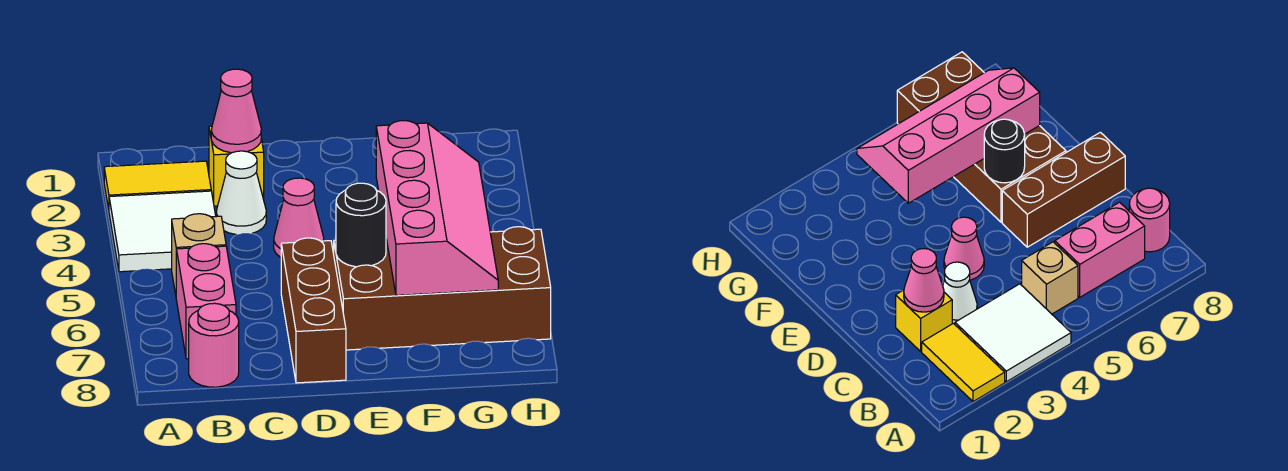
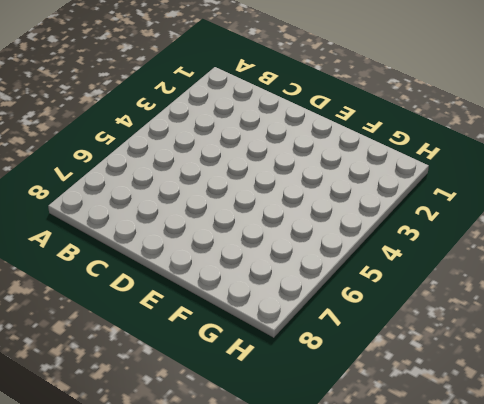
none -> yellow tile A2:B2 level 1
none -> white tile A3:B4 level 1
none -> tan brick B5 level 1

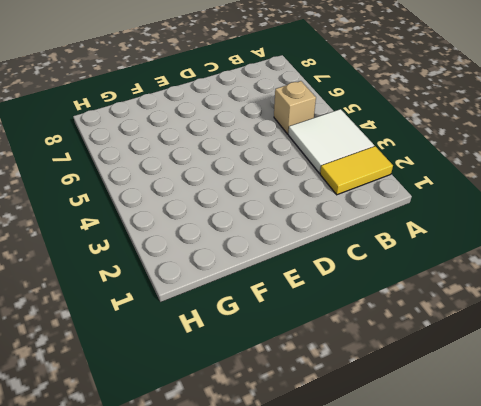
none -> pink brick B6:B7 level 1
none -> pink round brick B8 level 1
none -> yellow brick C2 level 1

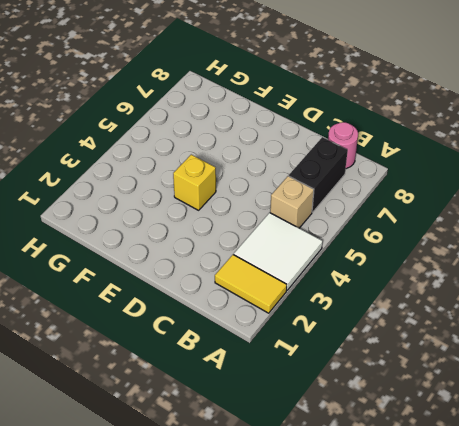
black brick B6:B7 level 1 -> pink brick B6:B7 level 1
yellow brick E4 level 1 -> yellow brick C2 level 1
none -> white cone C3 level 1
none -> pink cone D4 level 1
none -> brown brick D6:D8 level 1

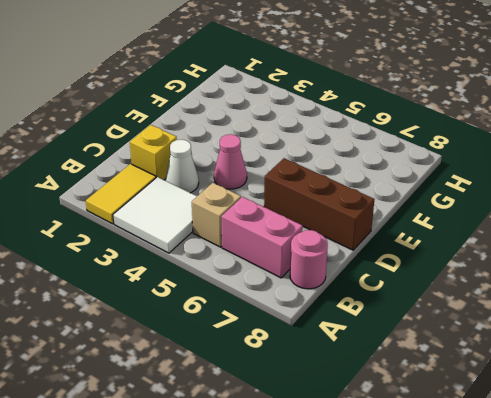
none -> brown brick E6:H7 level 1
none -> pink cone C2 level 2
none -> black round brick E6 level 2

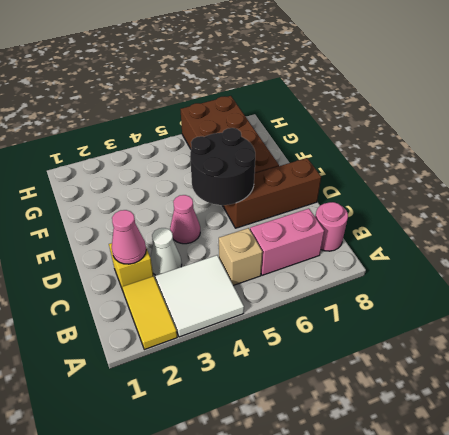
black round brick D5:E6 level 2 -> black round brick E6 level 2
none -> pink slope F4:G7 level 2 top F

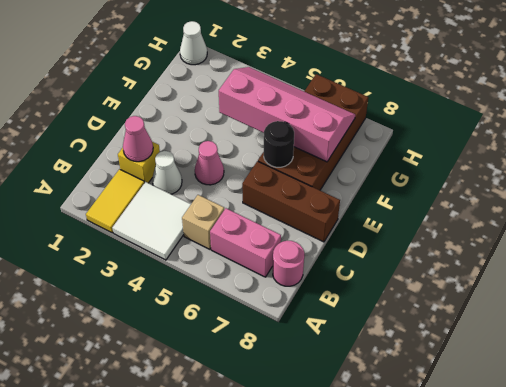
white cone H1 level 1 -> none

